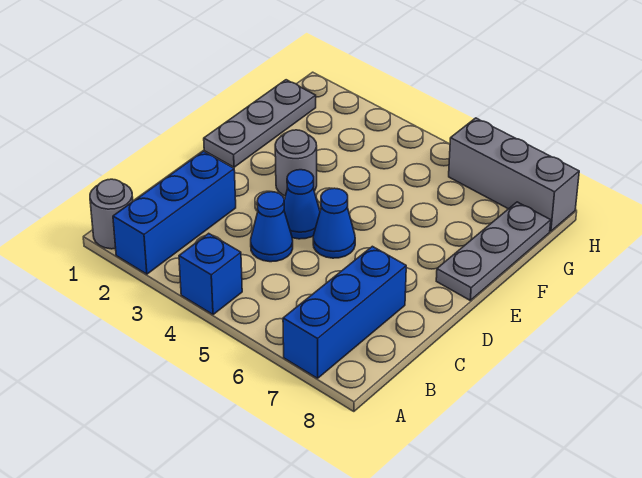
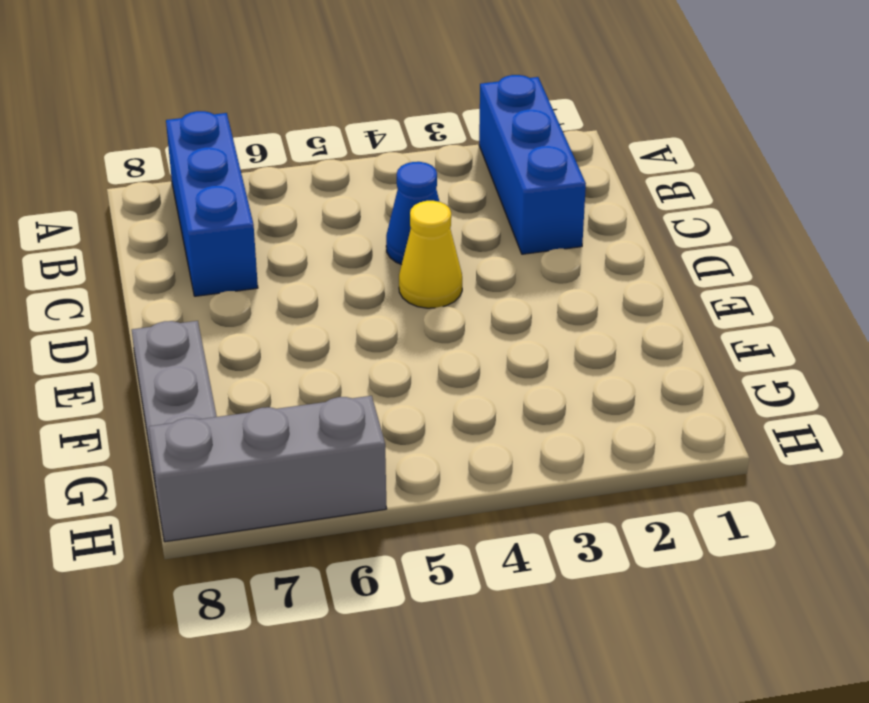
yellow cone D4 level 1 -> blue cone D4 level 1
none -> grey round brick A1 level 1
none -> blue brick A4 level 1

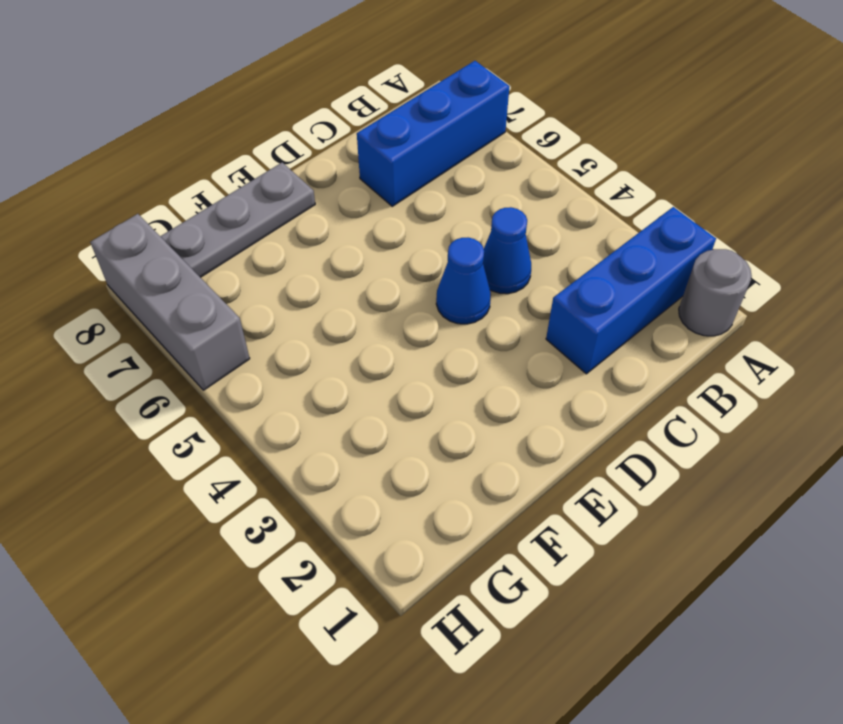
none -> blue brick A4 level 1
none -> blue cone D5 level 1

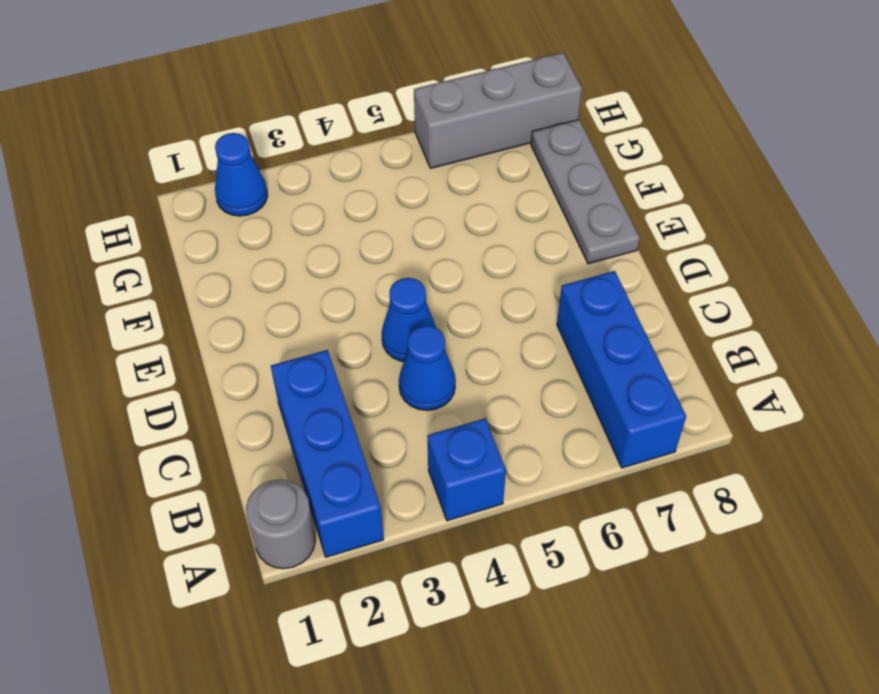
blue cone H2 level 1 -> blue cone D5 level 1
none -> grey plate E1:G1 level 1
none -> grey round brick E3 level 1

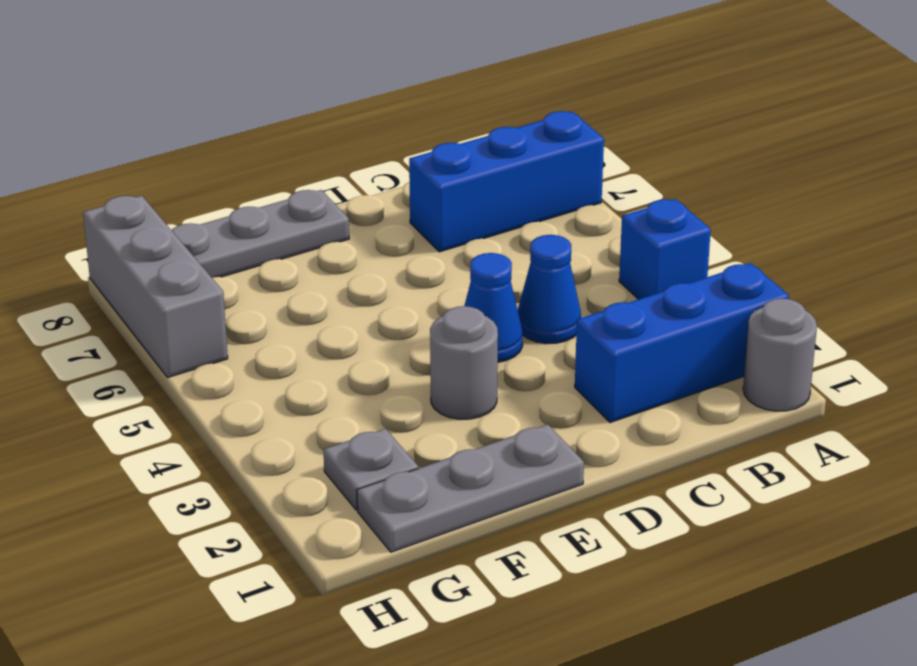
grey plate G2 level 1 -> none
none -> blue cone D5 level 1

